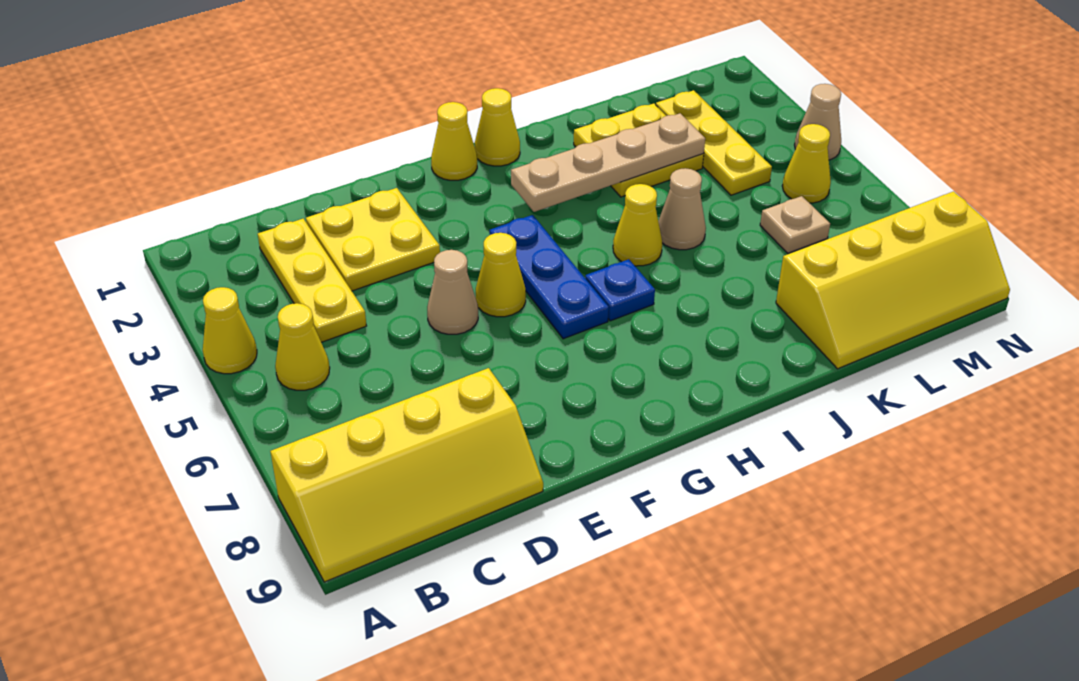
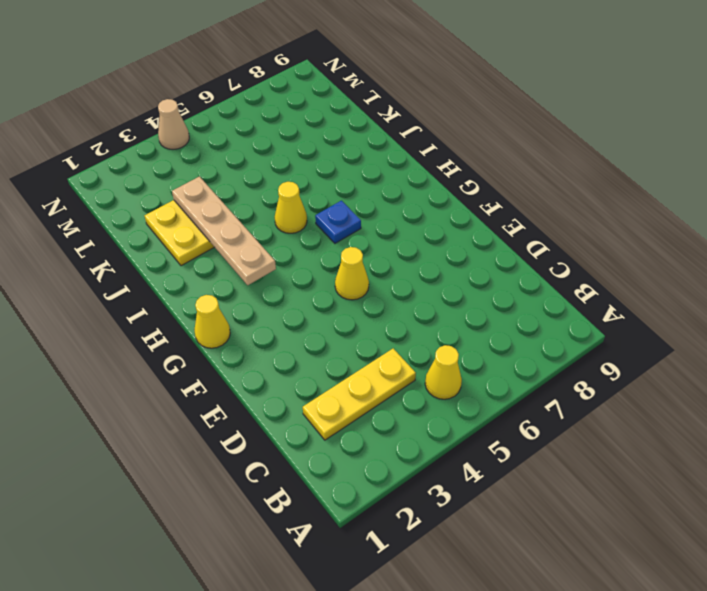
none -> yellow cone A4 level 1
none -> yellow slope A8:D9 level 1 top 8
none -> yellow plate D2:E3 level 1

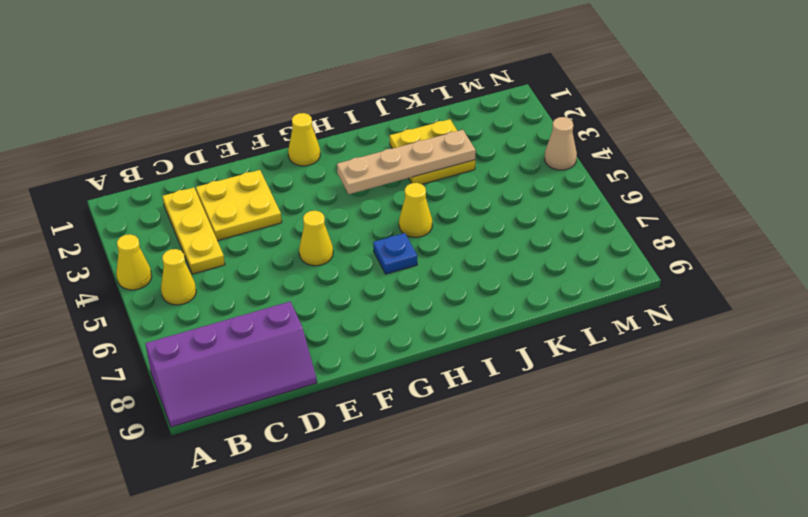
purple slope A8:D9 level 1 top 8 -> yellow slope A8:D9 level 1 top 8
none -> tan cone E5 level 1
none -> blue plate G4:G6 level 1
none -> yellow cone H1 level 1

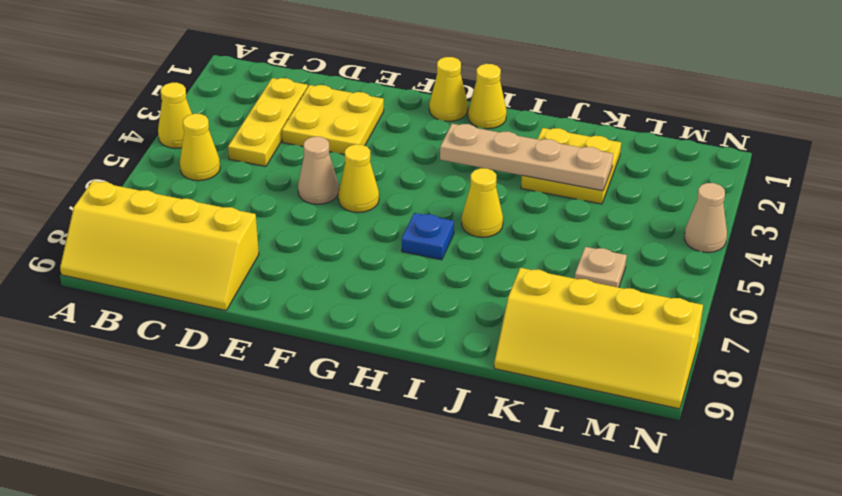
none -> blue plate G4:G6 level 1
none -> tan cone J5 level 1
none -> yellow plate L2:L4 level 1

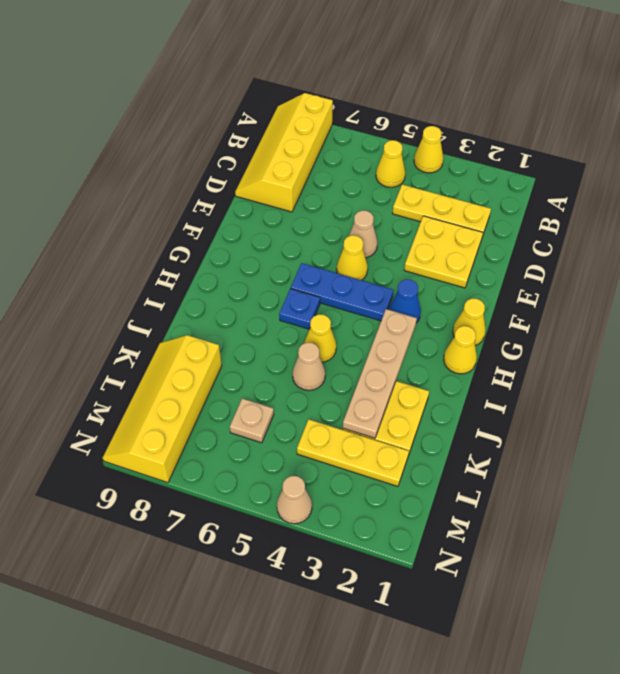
blue cone G3 level 1 -> none
none -> yellow cone M5 level 1

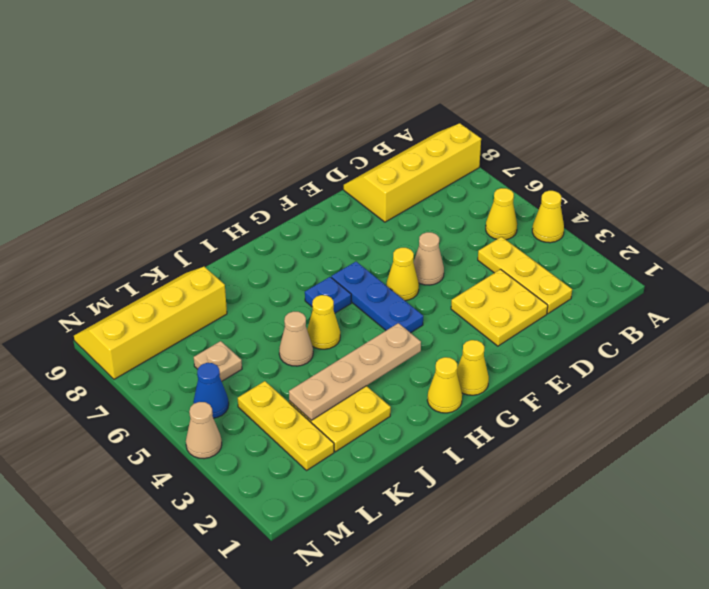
blue cone M5 level 1 -> yellow cone M5 level 1

